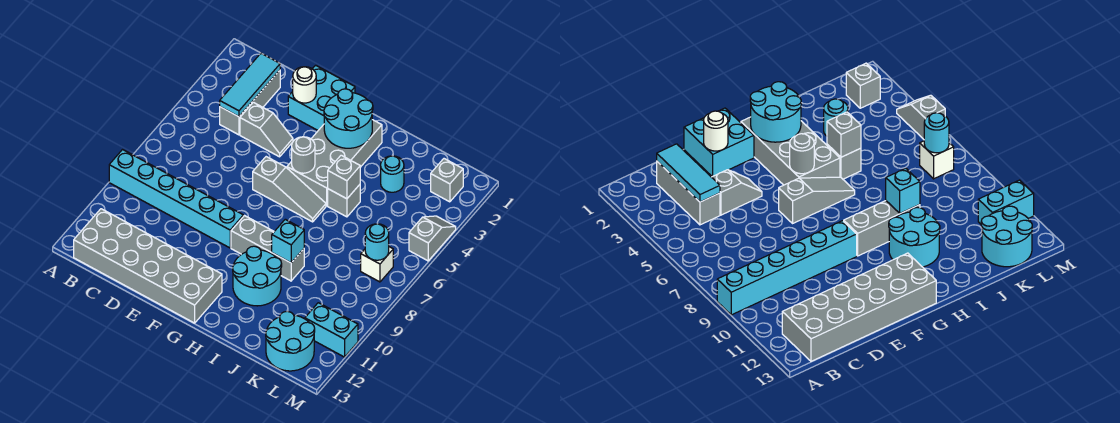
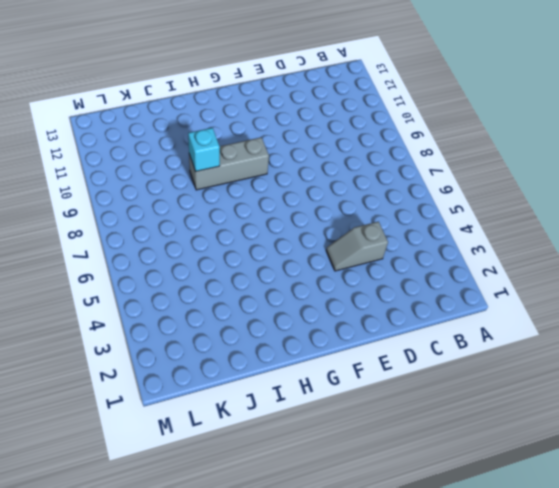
none -> cyan brick A9:F9 level 1
none -> grey brick B12:G13 level 1
none -> grey brick C2:C4 level 1

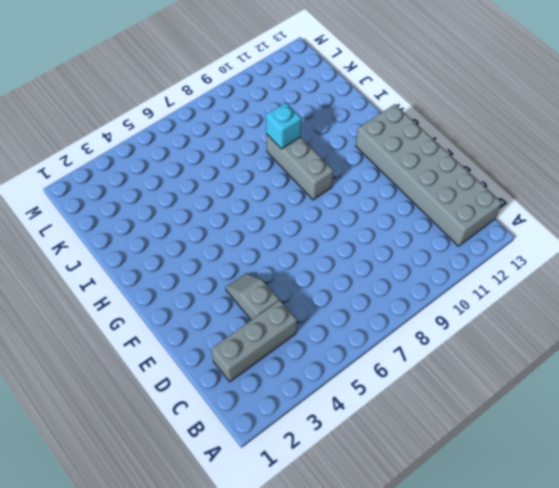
none -> cyan brick A9:F9 level 1
none -> cyan brick E1:F2 level 1
none -> grey slope F6:H6 level 1 top F

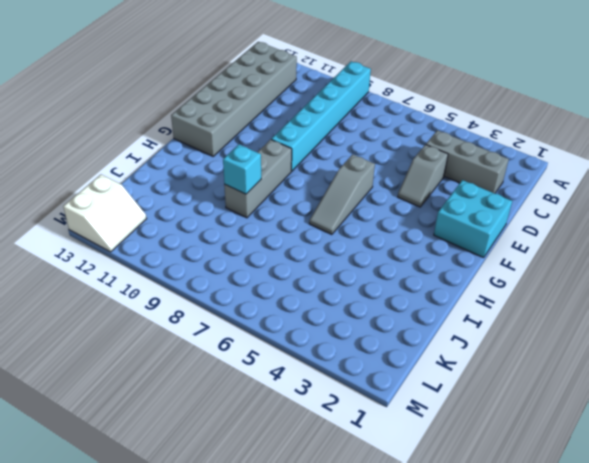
white slope L12:M13 level 1 top 13 -> cyan round brick K12:L13 level 1
none -> grey brick G2:H5 level 1
none -> cyan round brick H10:I11 level 1
none -> grey brick I5 level 1

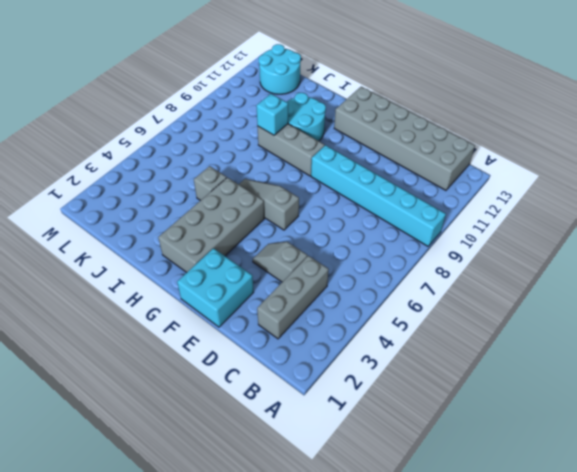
none -> cyan round brick J3 level 1
none -> grey brick L2 level 1
none -> white brick L7 level 1

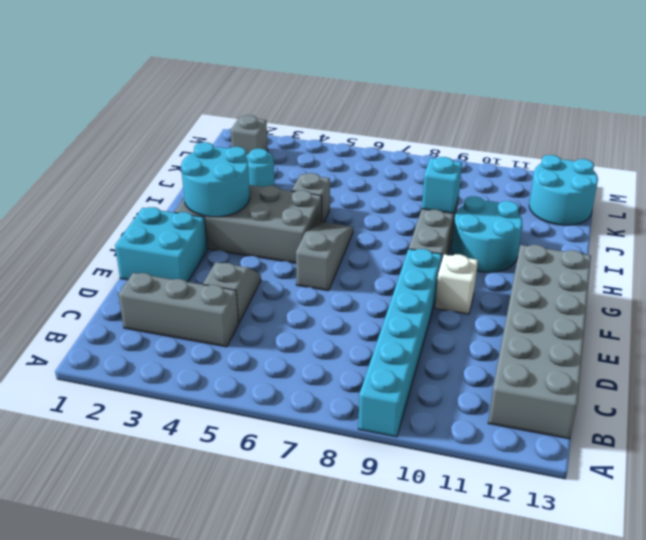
white brick F10 level 1 -> white brick L7 level 1
none -> cyan brick L11:M11 level 1
none -> grey slope M4:M5 level 1 top 5
none -> cyan tile C2:C4 level 2

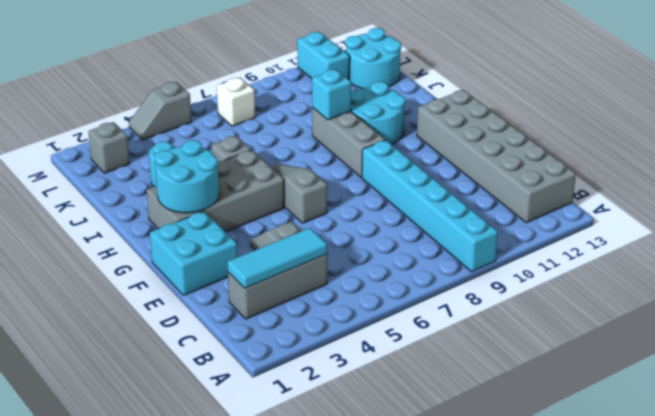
none -> white round brick E2 level 2
none -> grey round brick G5 level 2
none -> grey brick I5 level 2

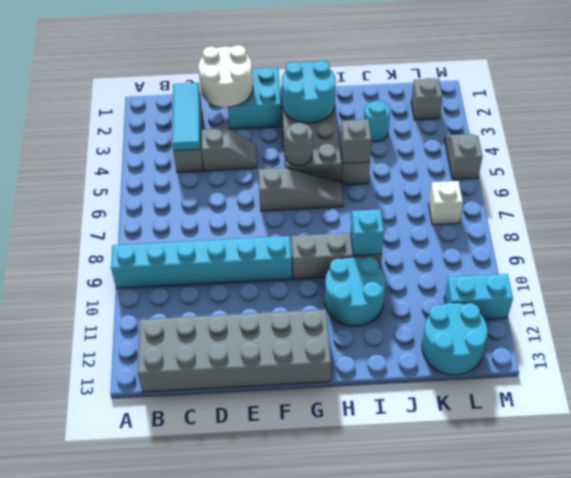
white round brick D1:E2 level 2 -> white round brick E2 level 2
none -> cyan round brick L7 level 2

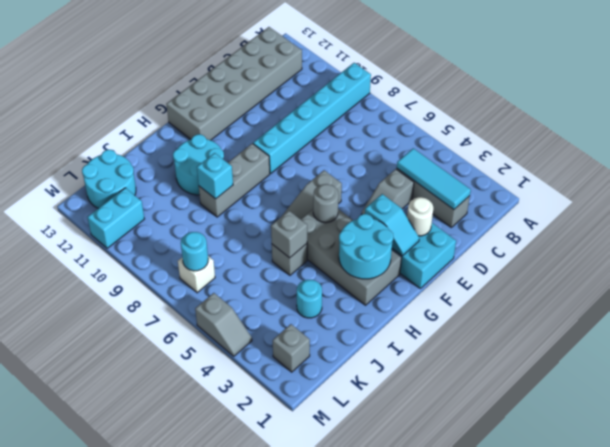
cyan slope F2:F3 level 2 top 3 -> none

